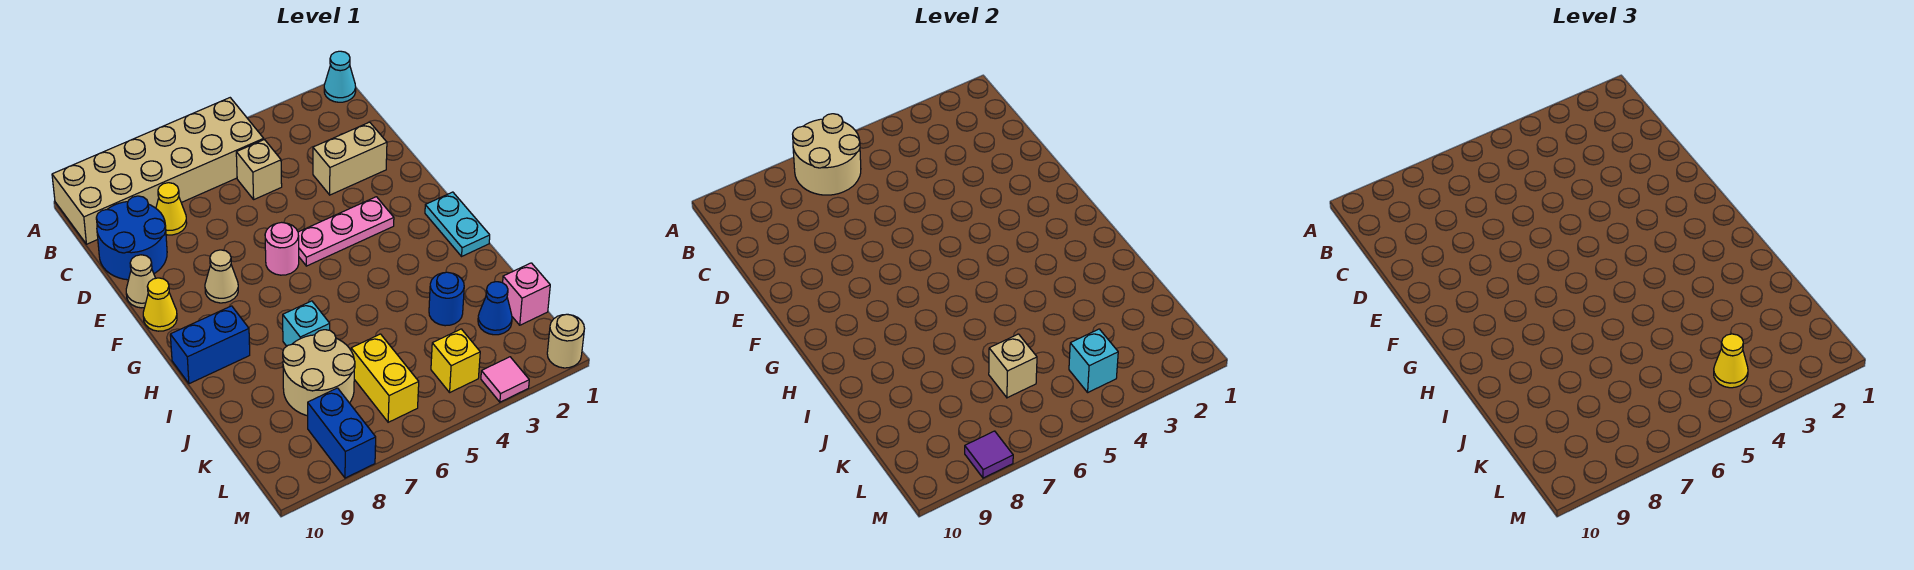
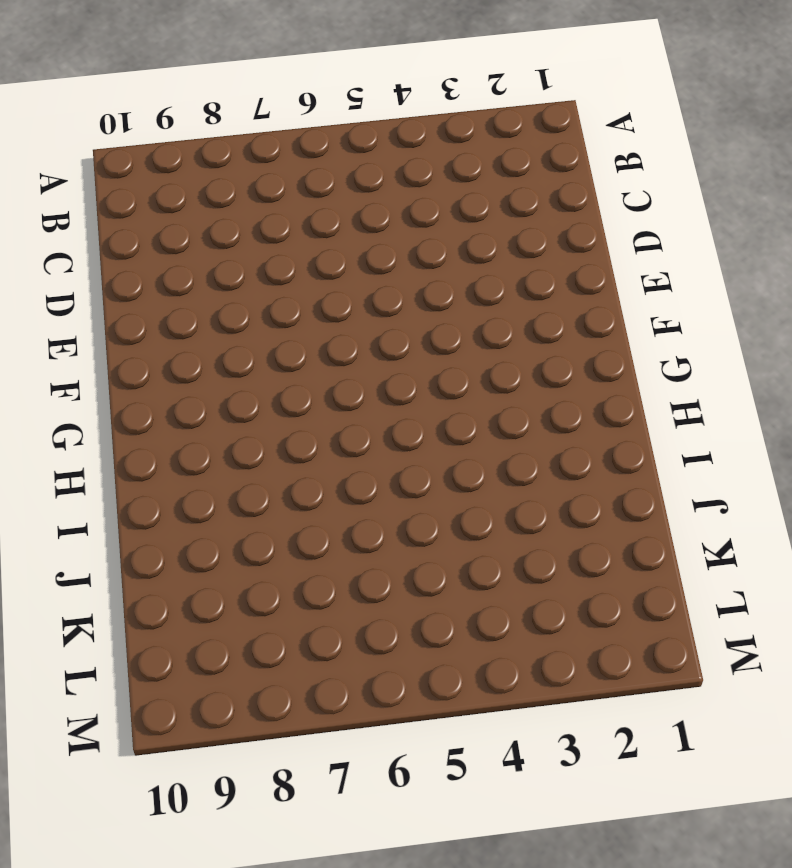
none -> cyan cone A1 level 1
none -> tan brick A5:B10 level 1
none -> tan brick C5 level 1

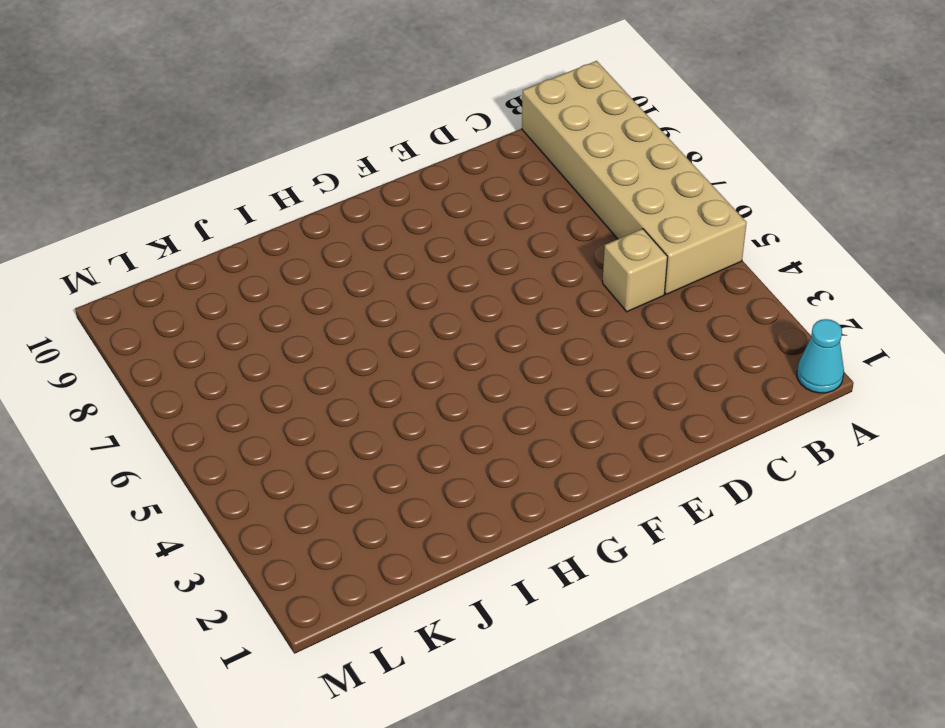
none -> yellow cone C8 level 1
none -> blue round brick C9:D10 level 1
none -> tan brick D2:D3 level 1

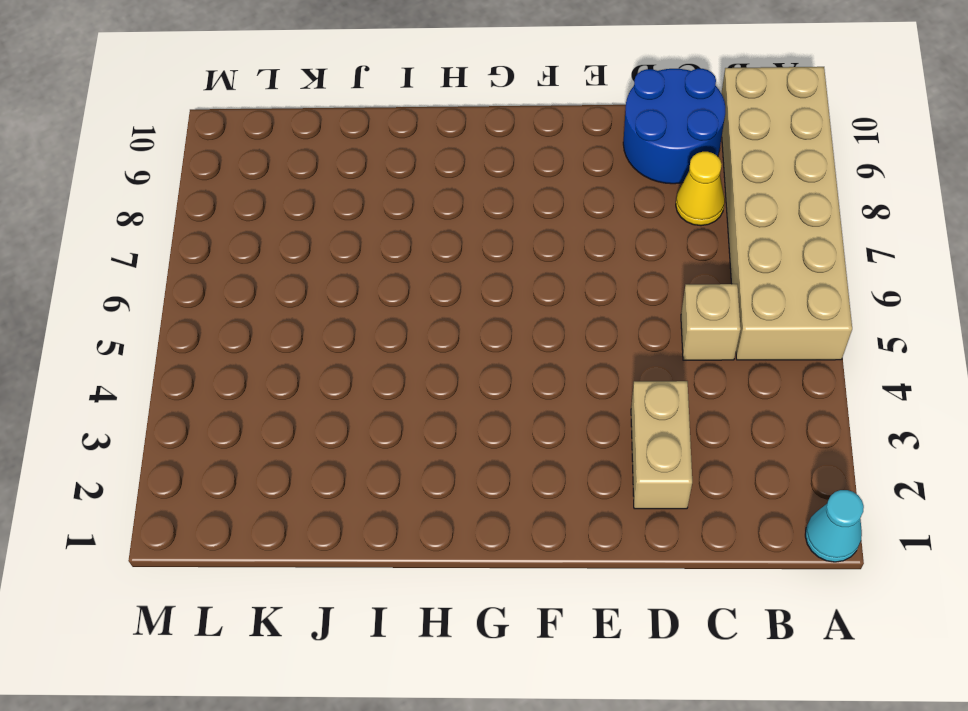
none -> tan cone E10 level 1
none -> pink plate F3:F5 level 1
none -> pink round brick F6 level 1

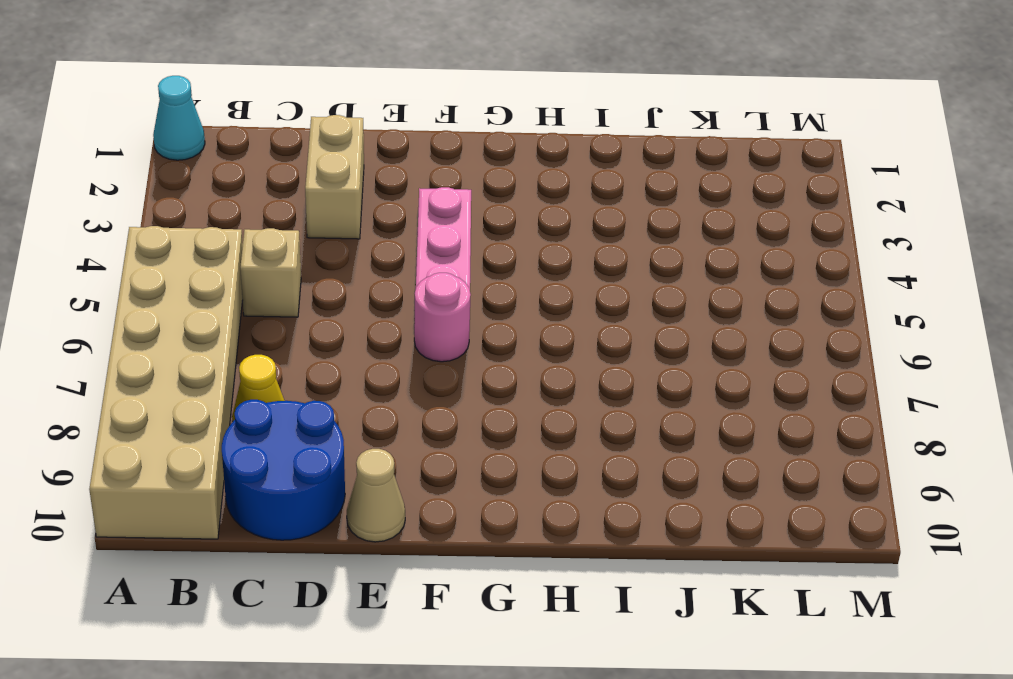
none -> tan cone F8 level 1
none -> yellow cone F10 level 1
none -> cyan plate G1:H1 level 1

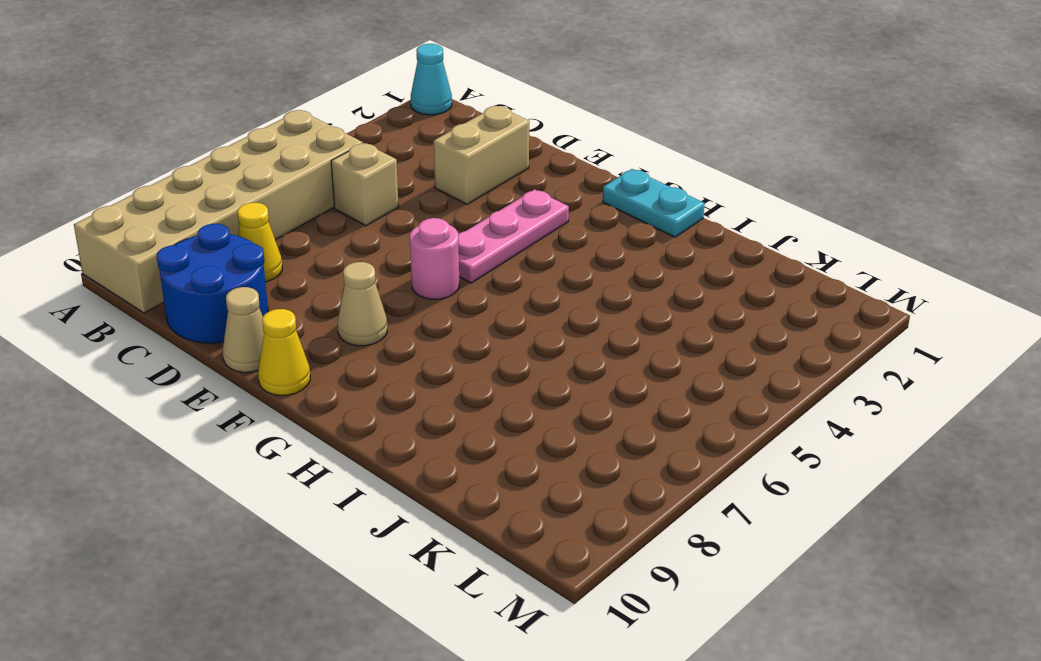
none -> blue brick H9:H10 level 1
none -> cyan brick I7 level 1
none -> blue round brick J3 level 1

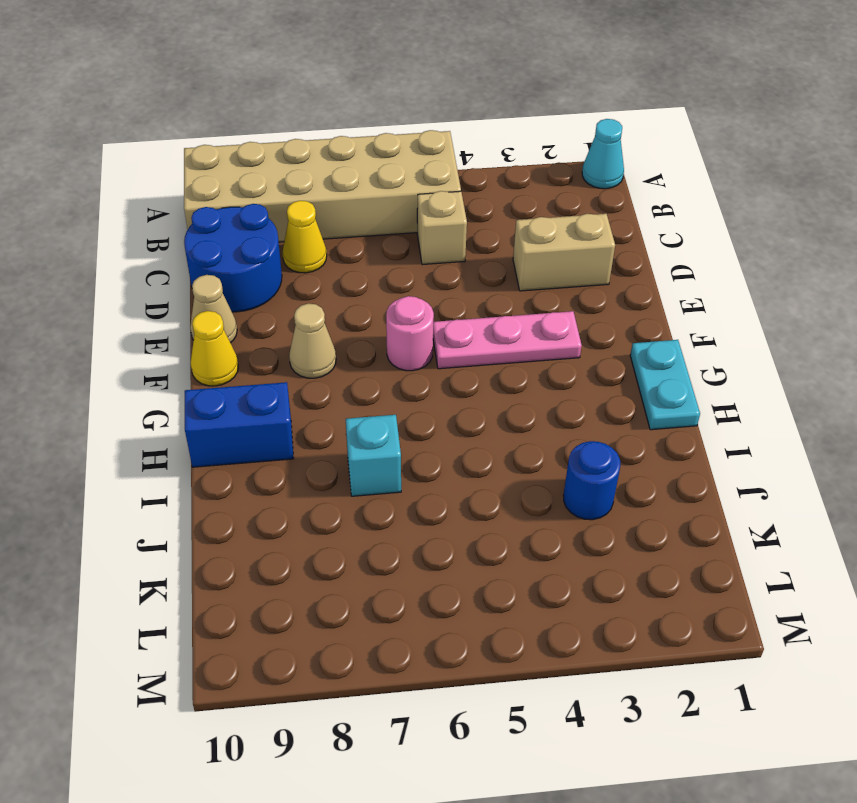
none -> tan round brick J7:K8 level 1
none -> pink brick K1 level 1
none -> blue cone K2 level 1

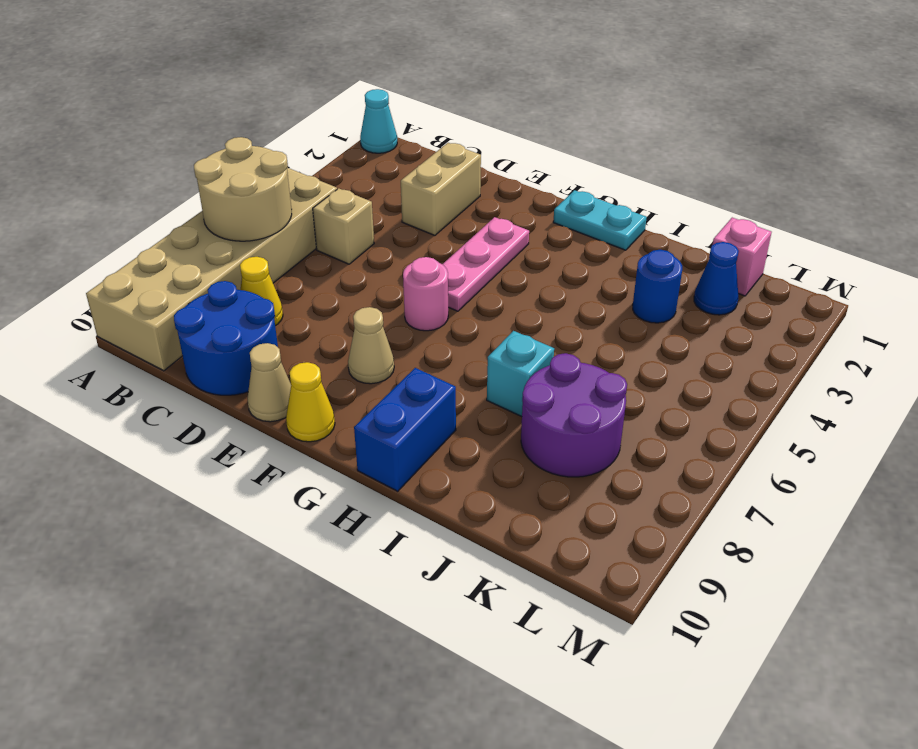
purple round brick J7:K8 level 1 -> tan round brick J7:K8 level 1
none -> yellow brick K6:L6 level 1
none -> yellow brick L4 level 1
none -> blue brick L8:M8 level 1

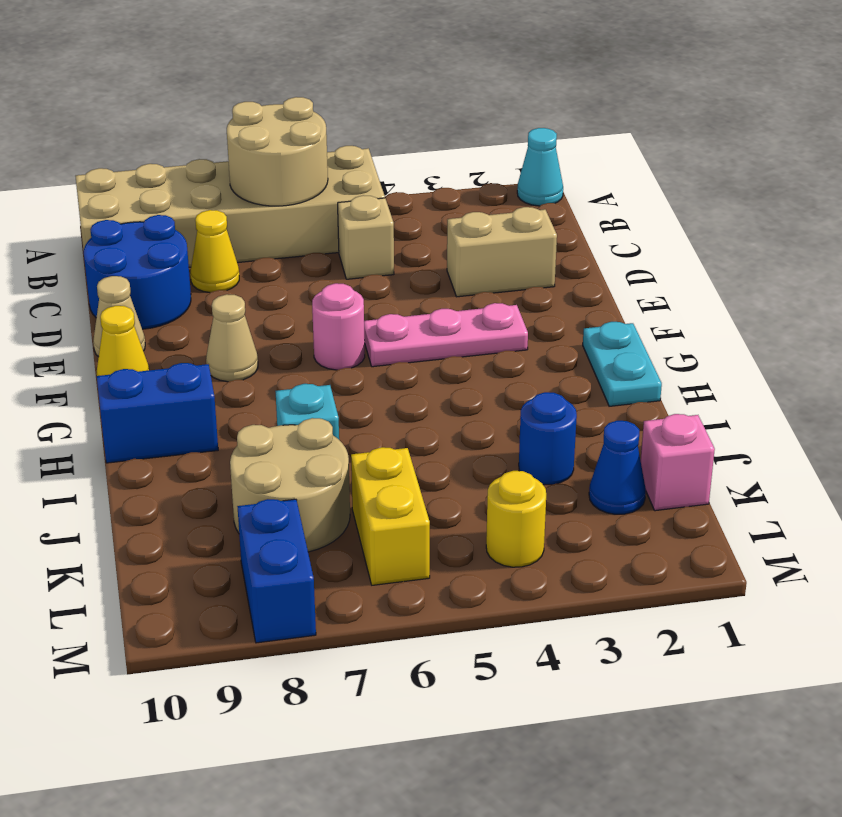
yellow round brick L4 level 1 -> yellow brick L4 level 1
none -> tan round brick M1 level 1
none -> pink tile M3 level 1
none -> tan brick K6 level 2

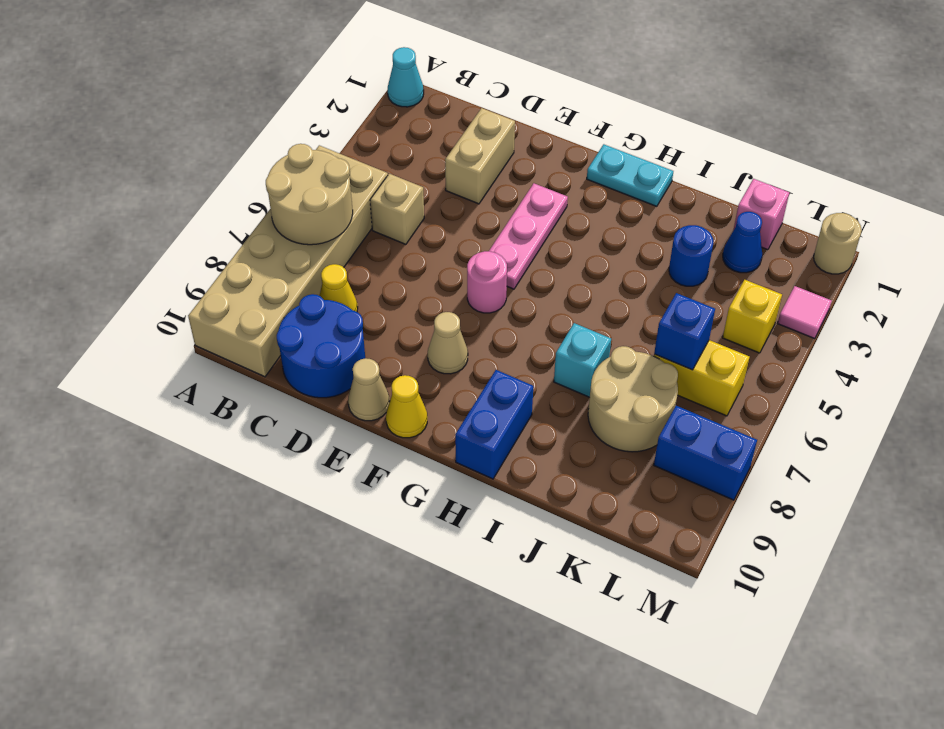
blue brick K6 level 2 -> tan brick K6 level 2
none -> cyan brick L4 level 2
none -> purple tile M8 level 2
none -> yellow cone L4 level 3

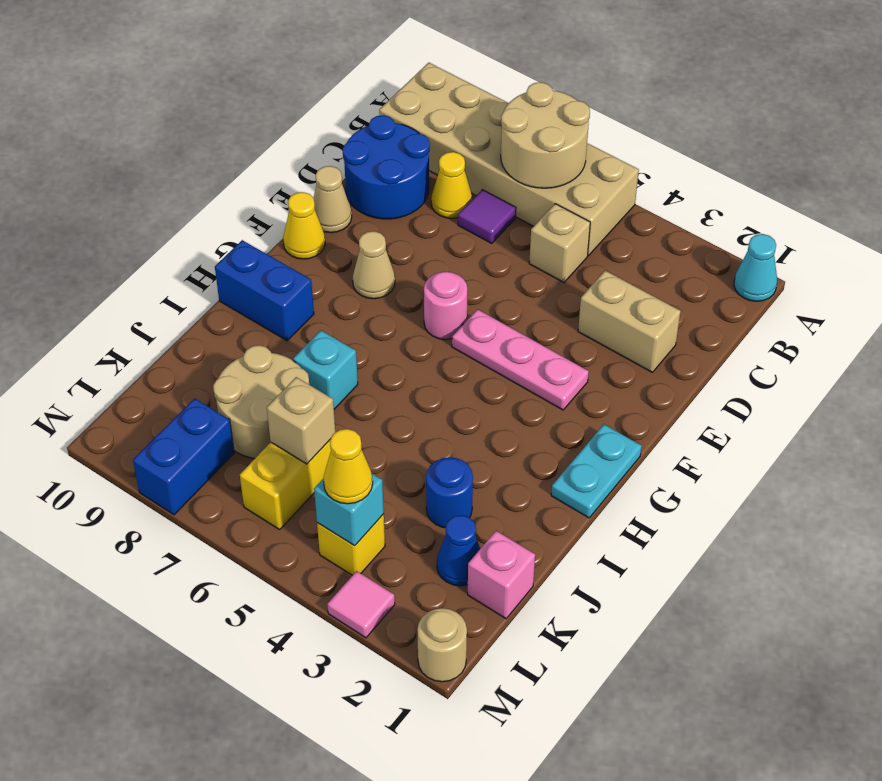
purple tile C7 level 1 -> purple tile M8 level 2

